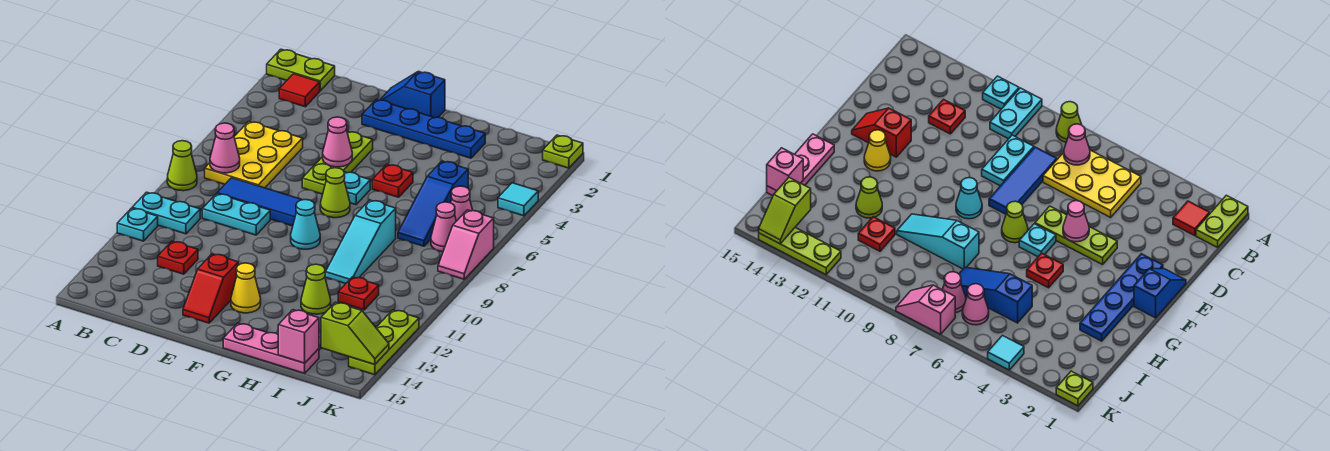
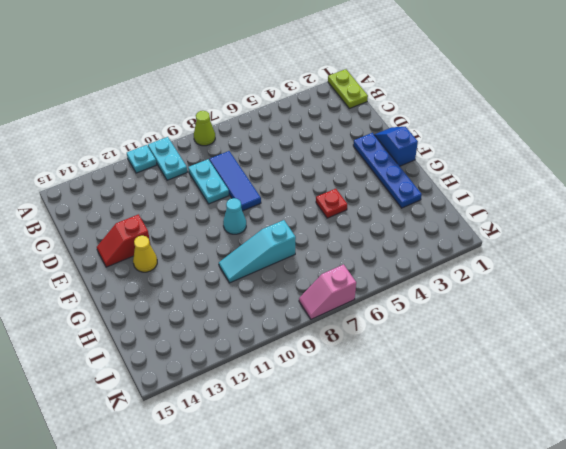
none -> red tile B2 level 1
none -> yellow plate B5:C7 level 1
none -> red plate C12 level 1
none -> lime plate E4:E6 level 1

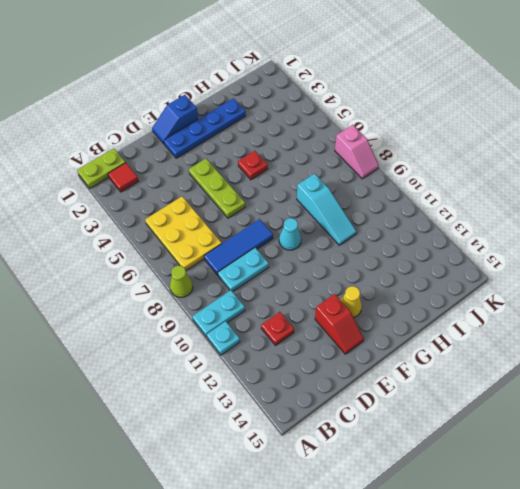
none -> cyan plate F6 level 1
none -> lime cone F7 level 1
none -> pink plate G15:I15 level 1
none -> lime cone H12 level 1

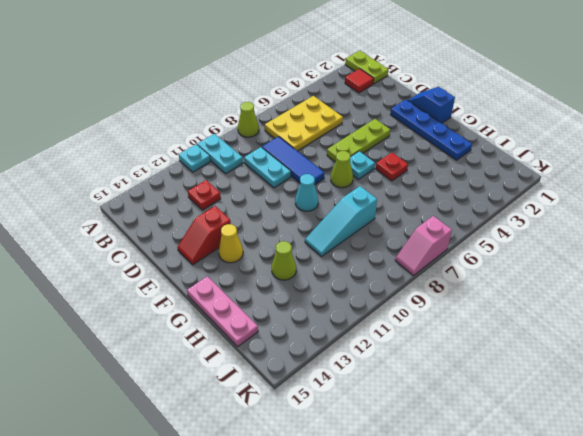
none -> blue slope I5:I7 level 1 top 5
none -> red plate I11 level 1
none -> pink cone J6 level 1
none -> pink cone J7 level 1

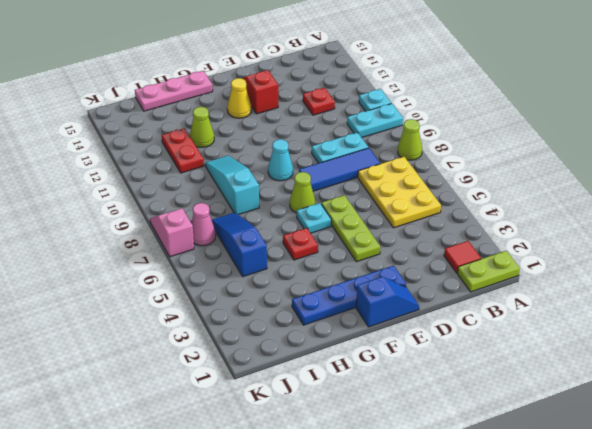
red plate I11:I12 level 1 -> red plate I11 level 1
none -> pink cone J6 level 1
none -> lime plate K1 level 1
none -> cyan tile K4 level 1
none -> lime plate K12:K14 level 1

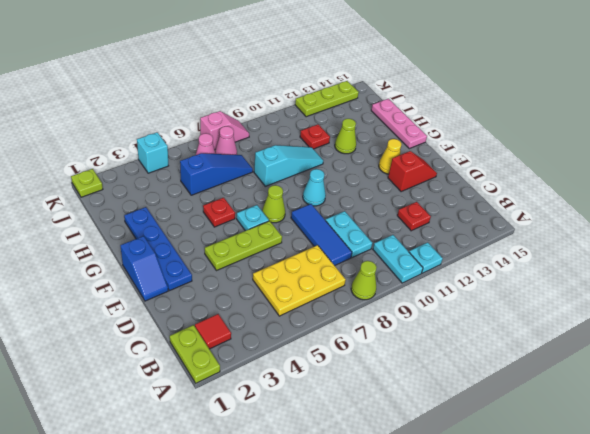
cyan brick K4 level 1 -> cyan tile K4 level 1
none -> pink cone B7 level 2
none -> pink cone E5 level 2
none -> pink brick I15 level 2
none -> lime slope J14:K14 level 2 top J

